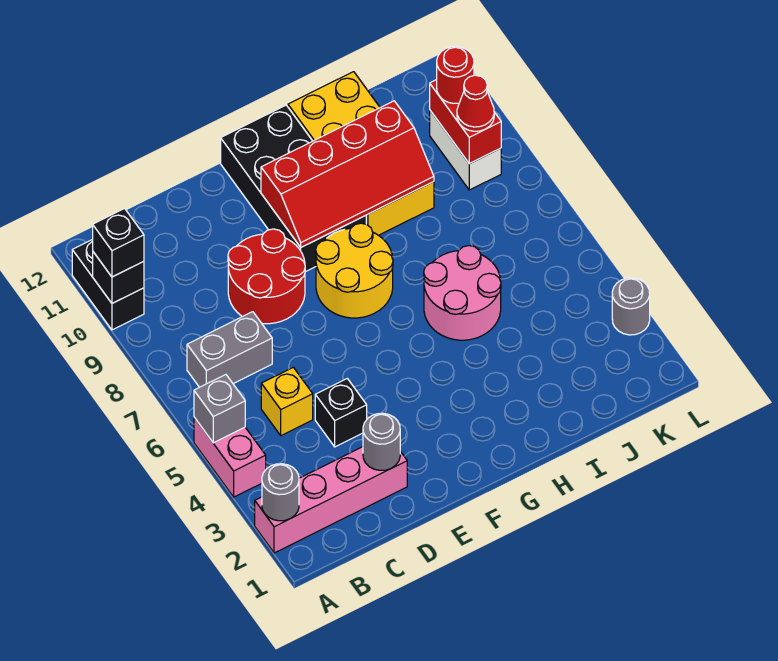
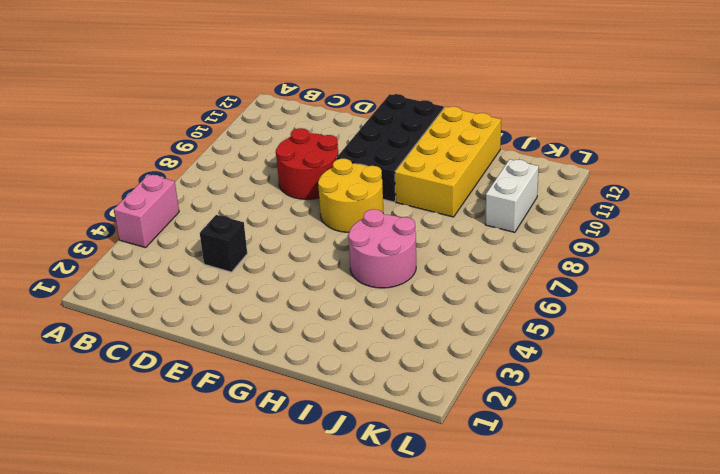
none -> pink brick A2:D2 level 1
none -> black brick A10:A11 level 1
none -> grey brick B7:C7 level 1

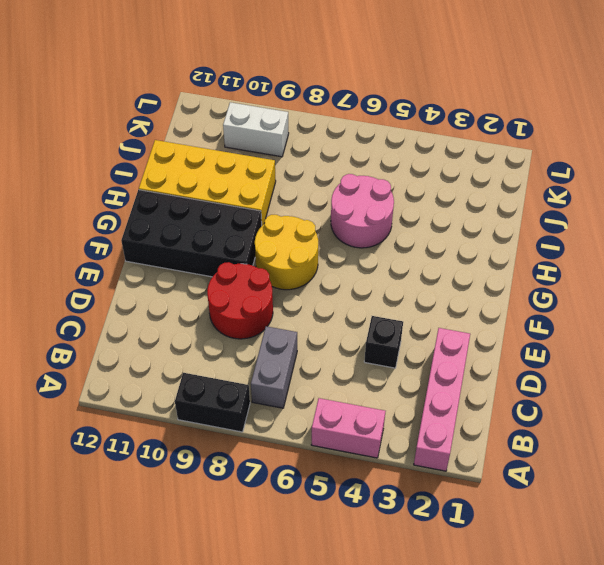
black brick A8:A9 level 1 -> black brick A10:A11 level 1
none -> yellow brick C5 level 1
none -> grey round brick L3 level 1
none -> grey round brick A2 level 2

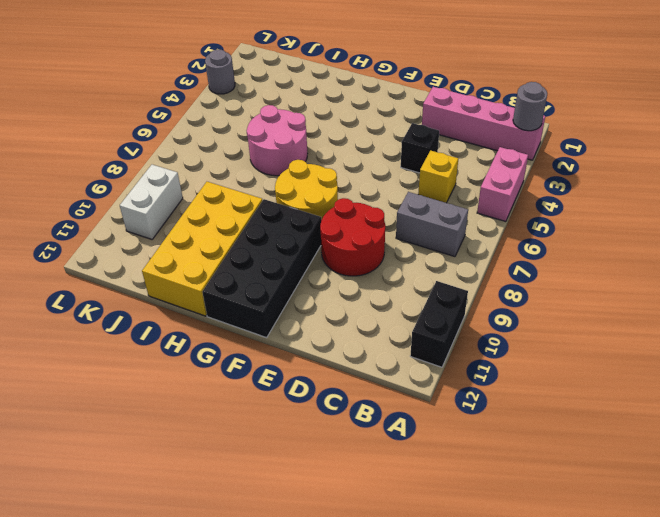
none -> grey brick A5 level 2
none -> black brick A10 level 2
none -> grey round brick D2 level 2

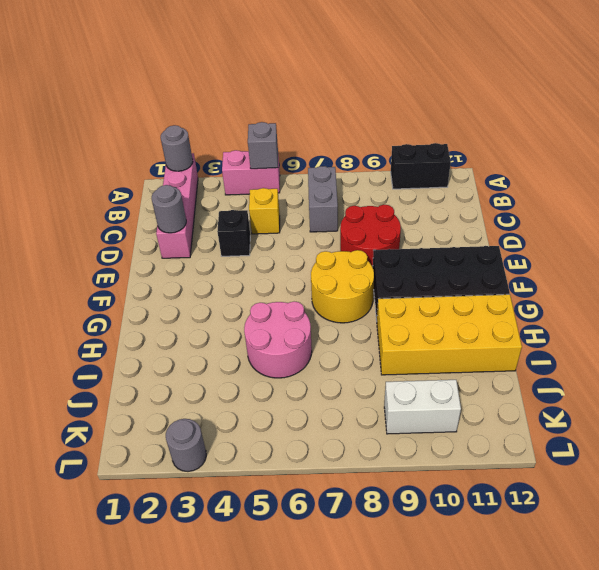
none -> black brick A10 level 2
none -> red slope F9:I10 level 2 top 10
none -> red brick K9:K10 level 2

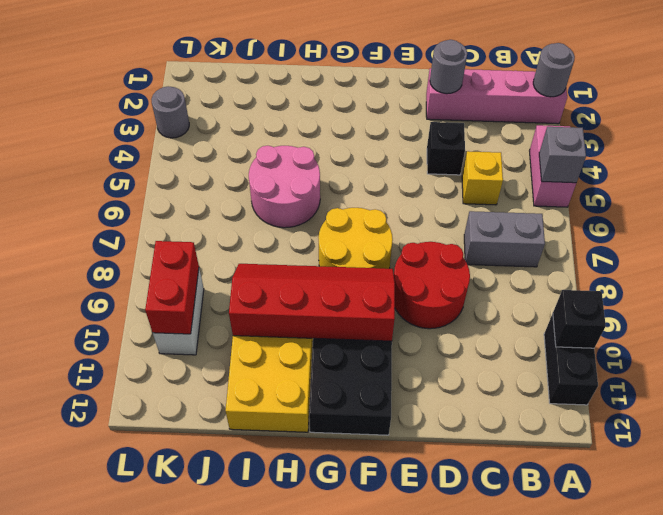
none -> black brick A10 level 3
none -> red cone K9 level 3
none -> red round brick K10 level 3

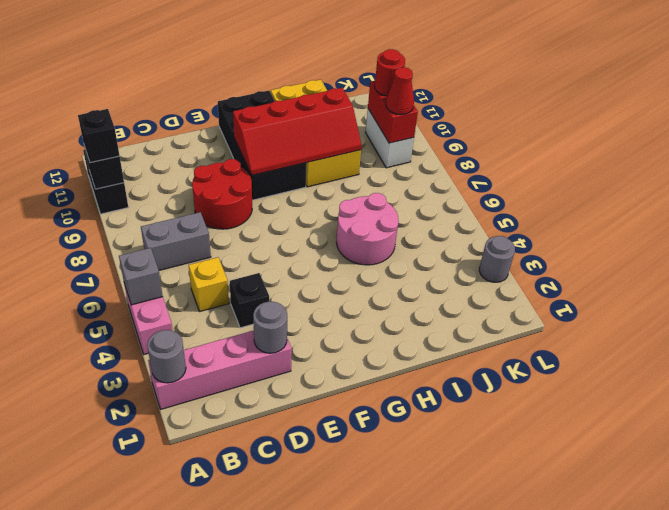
none -> yellow round brick F7:G8 level 1

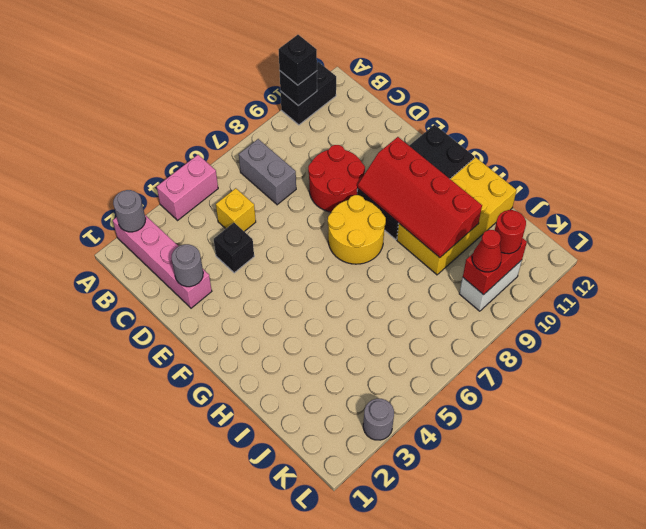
none -> pink round brick H5:I6 level 1
none -> grey brick A5 level 2

